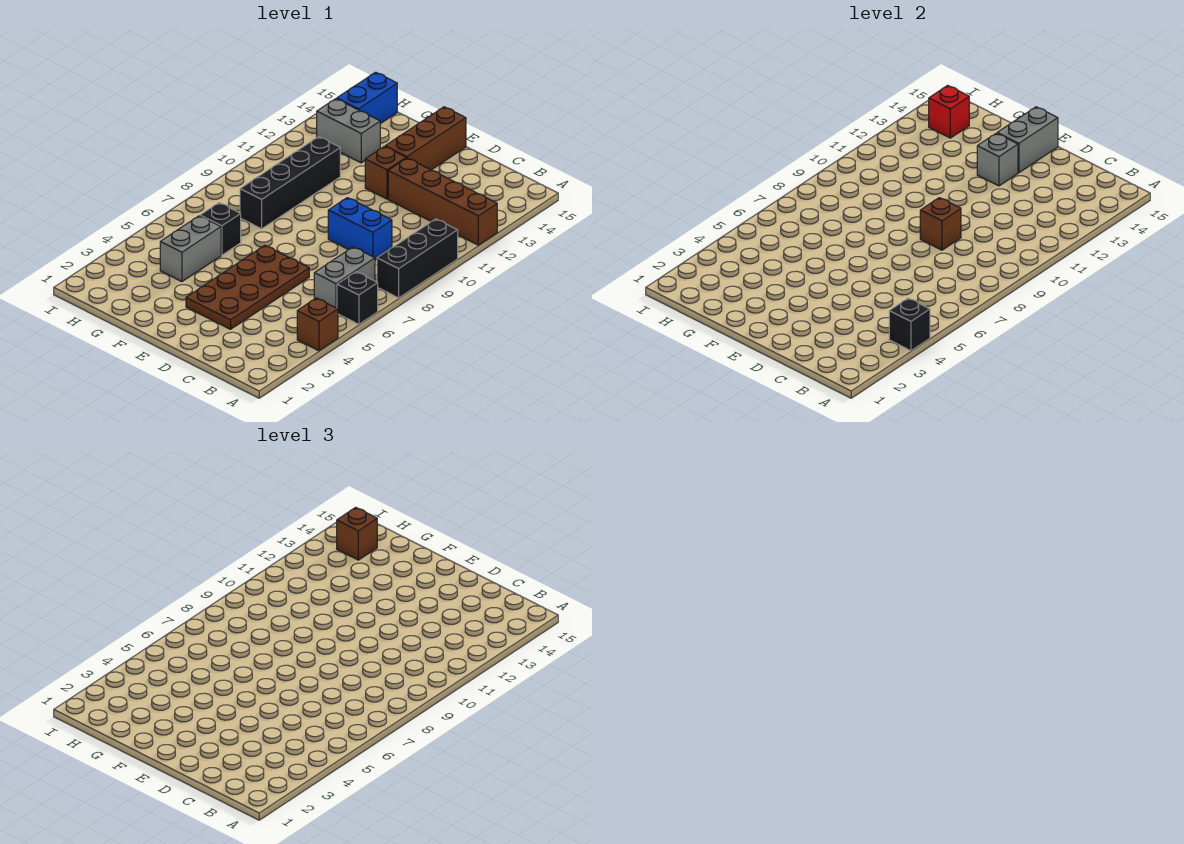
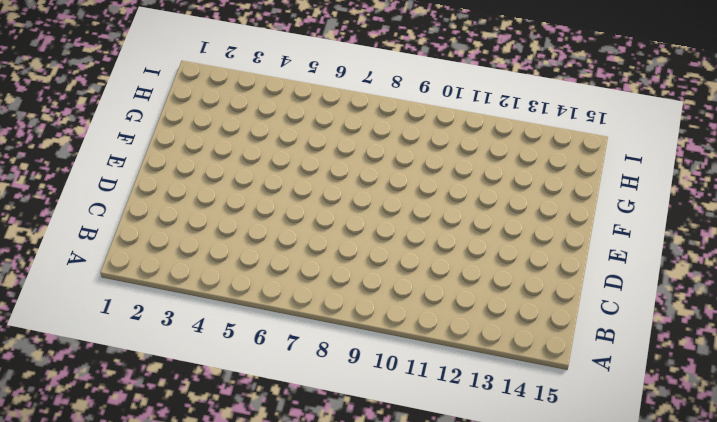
none -> brown brick A4 level 1
none -> black brick A6 level 1
none -> black brick A8:A10 level 1

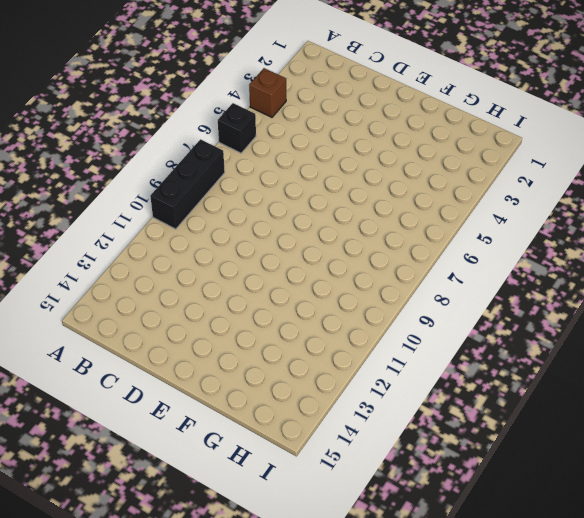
none -> brown brick A12:D12 level 1
none -> grey brick B6:B7 level 1
none -> blue brick C9:D9 level 1

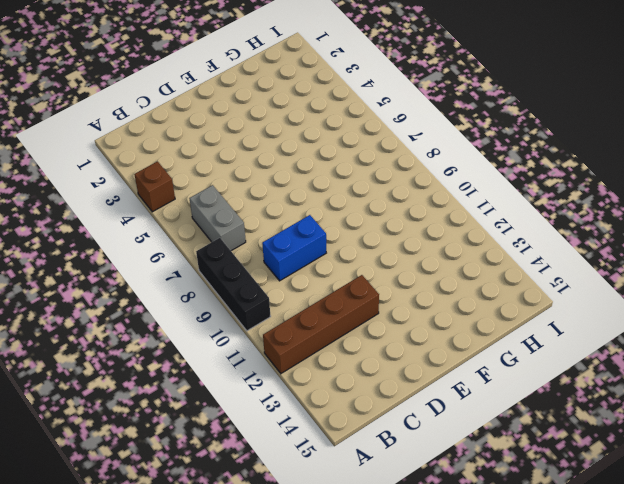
none -> black brick A6 level 1
none -> brown plate D3:E6 level 1
none -> brown brick E12 level 1

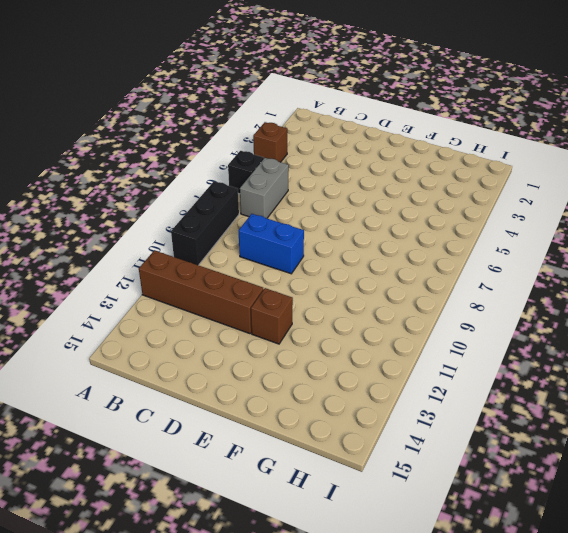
none -> brown plate D3:E6 level 1
none -> brown brick E13:E15 level 1
none -> grey brick G4:G5 level 1

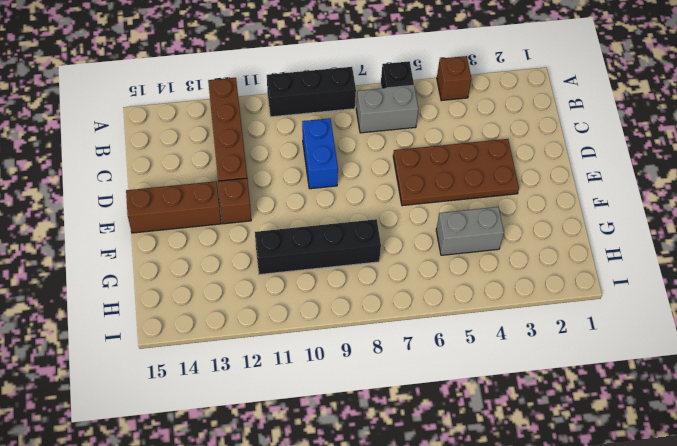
none -> black brick G6 level 1
none -> grey brick G13:H13 level 1
none -> blue brick H14:H15 level 1

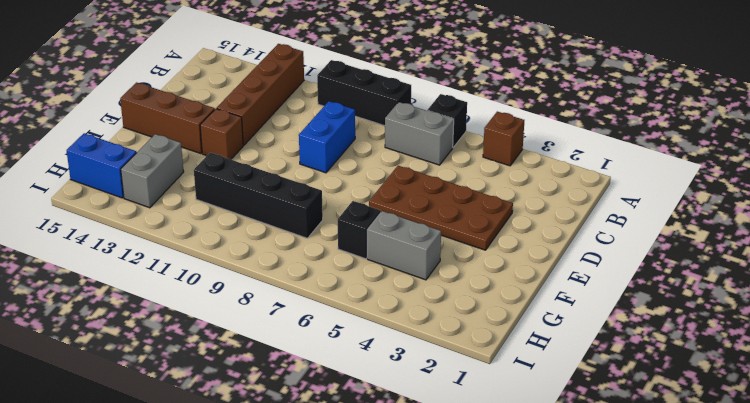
none -> black brick A4 level 2
none -> brown brick D9 level 2
none -> grey brick E13 level 2

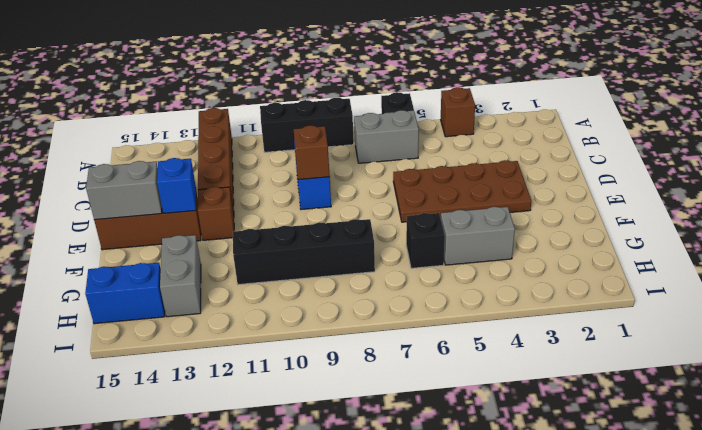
blue brick E13 level 2 -> grey brick E13 level 2
none -> black brick A4 level 2
none -> red brick H14 level 2
none -> brown brick H14 level 3

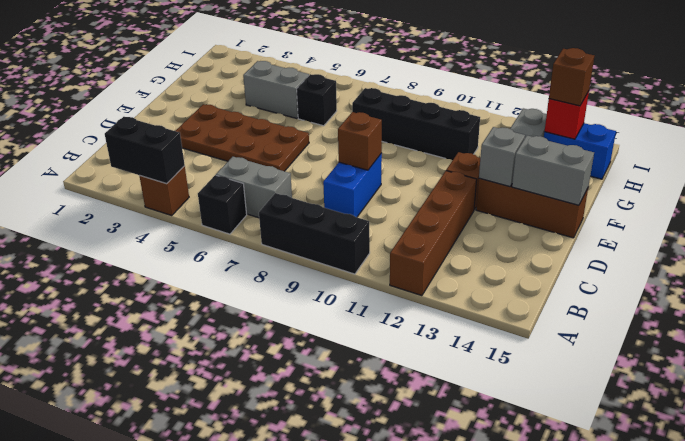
black brick A3:A4 level 2 -> black brick A4 level 2

